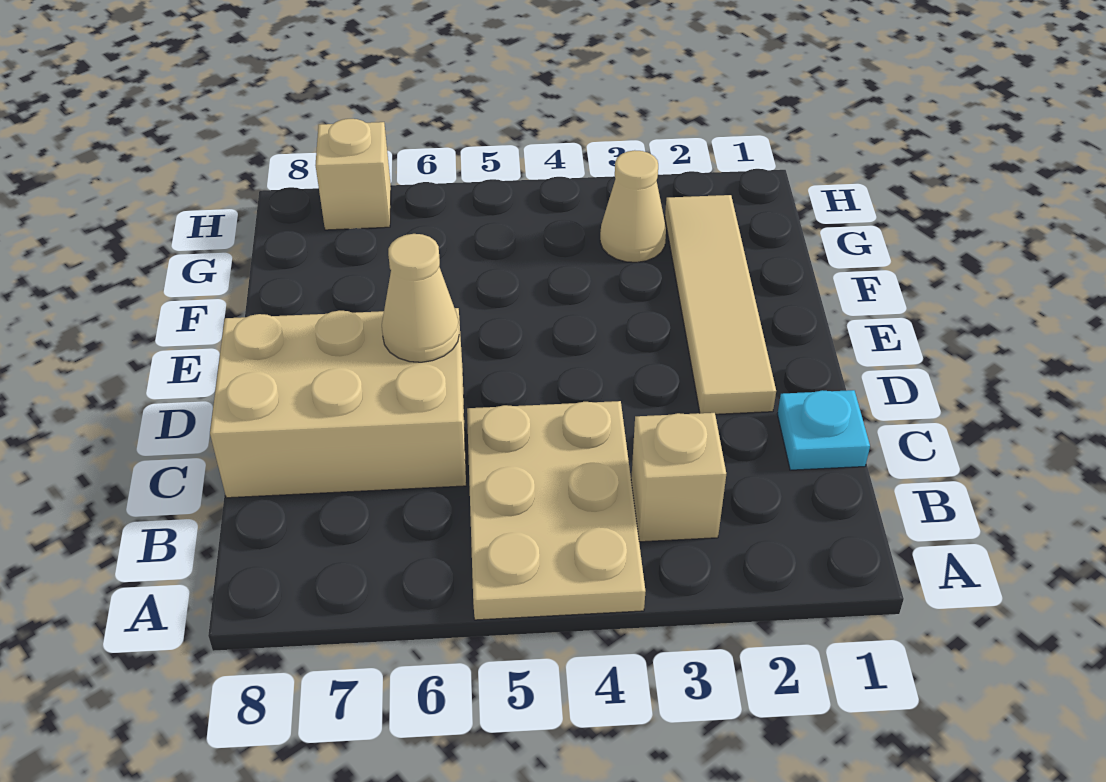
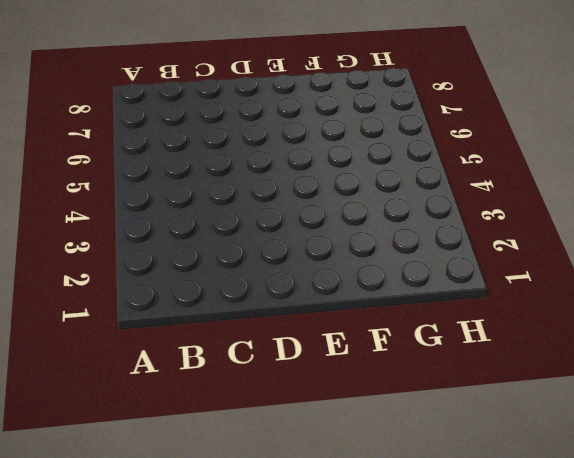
none -> tan plate A4:C5 level 1
none -> tan brick B3 level 1

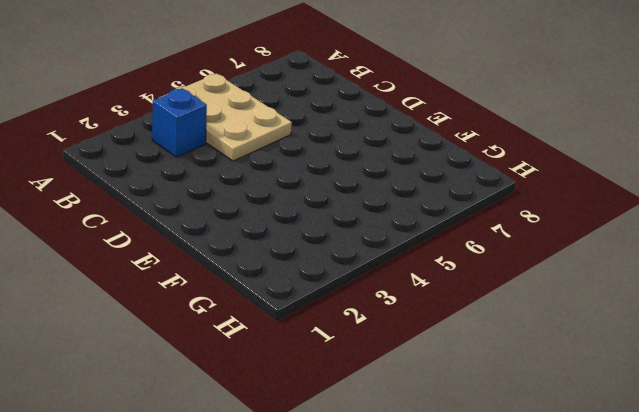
blue brick B3 level 1 -> tan brick B3 level 1
none -> cyan plate C1 level 1
none -> tan brick C6:D8 level 1

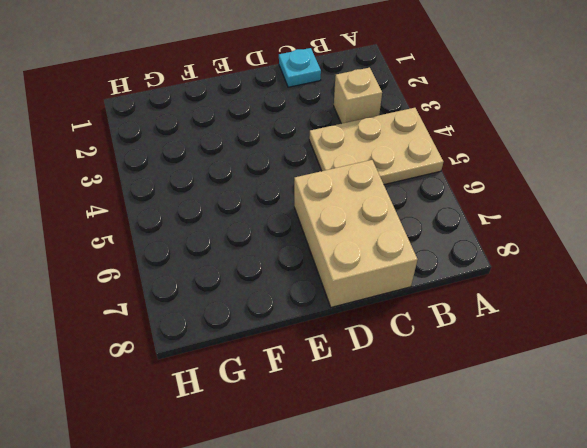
none -> tan tile D2:G2 level 1
none -> tan cone G3 level 1

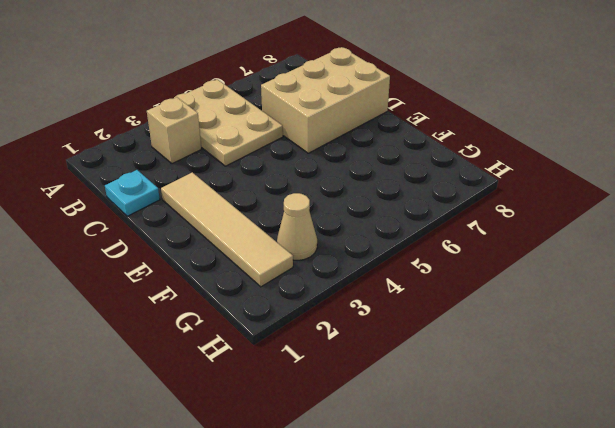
none -> tan brick H7 level 1
none -> tan cone D6 level 2

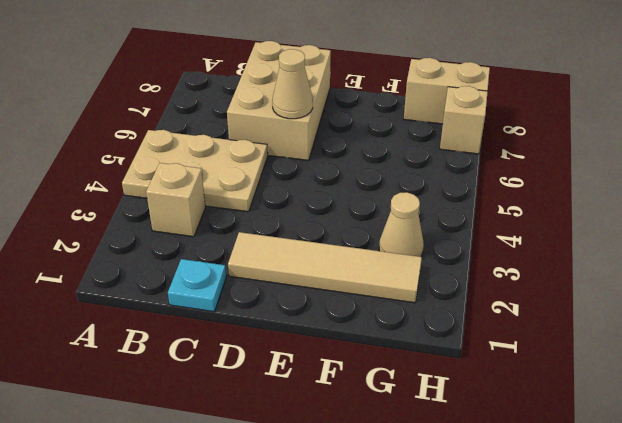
tan brick G8:H8 level 1 -> none

